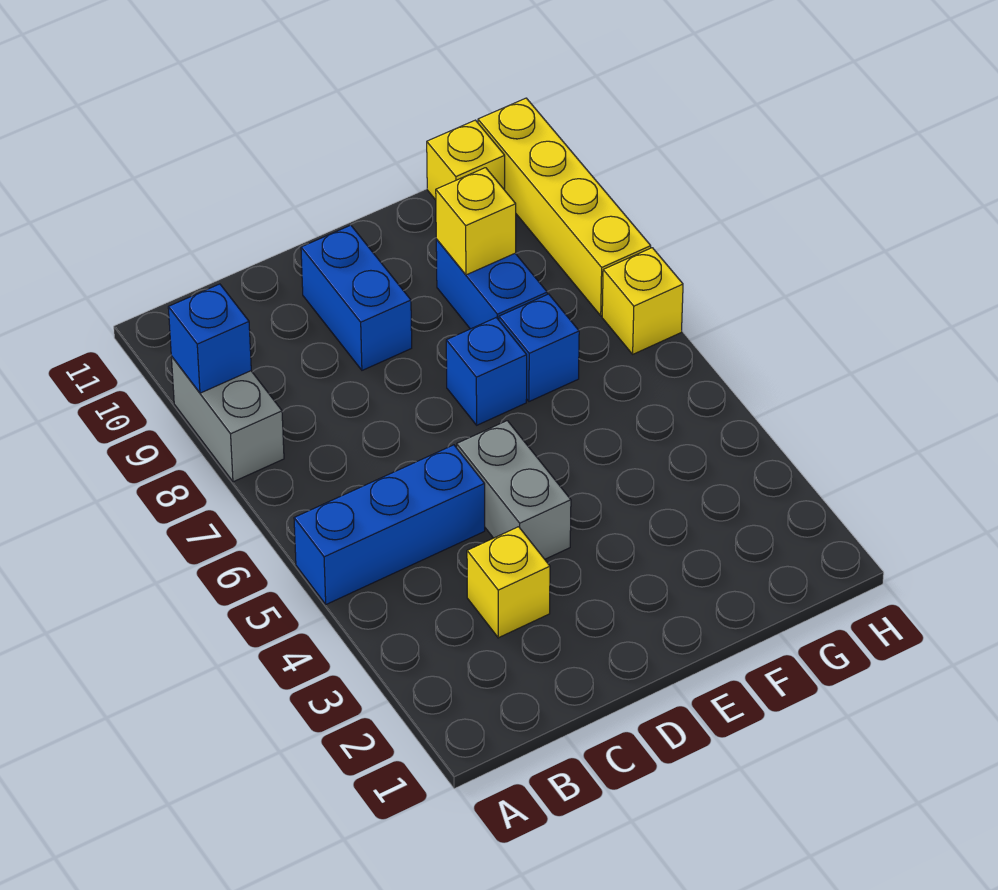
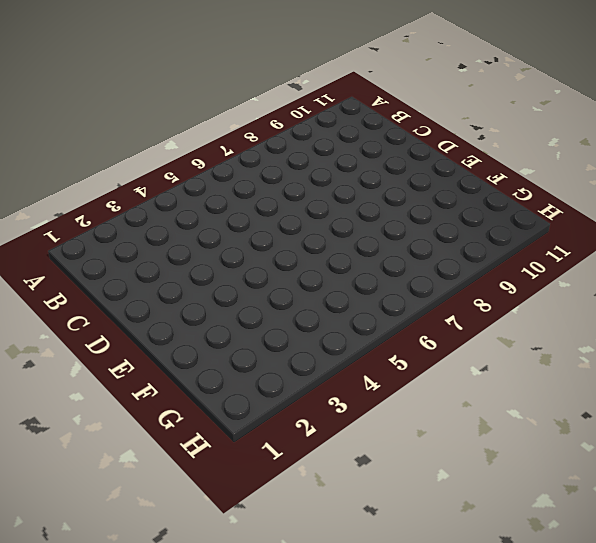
none -> blue brick A5:C5 level 1
none -> grey brick A8:A9 level 1
none -> yellow brick C3 level 1

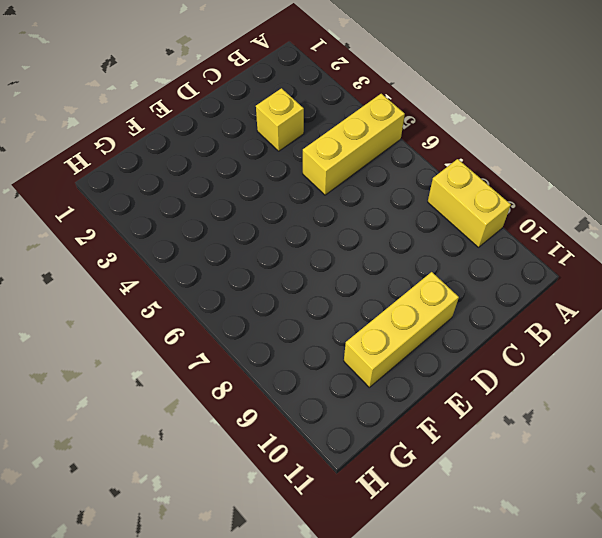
yellow brick A5:C5 level 1 -> blue brick A5:C5 level 1
yellow brick A8:A9 level 1 -> grey brick A8:A9 level 1
yellow brick D10:F10 level 1 -> blue brick D9:D10 level 1
none -> grey brick D4:D5 level 1
none -> blue brick E7 level 1
none -> blue brick F7 level 1

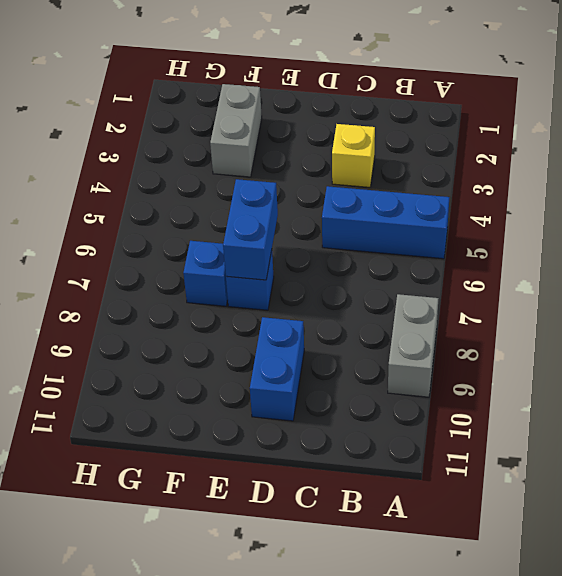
blue brick E6:E7 level 2 -> blue brick F8:F9 level 1
grey brick F2:F3 level 1 -> grey brick D4:D5 level 1
none -> yellow brick G11 level 1
none -> yellow brick H7 level 1
none -> yellow brick H8:H11 level 1

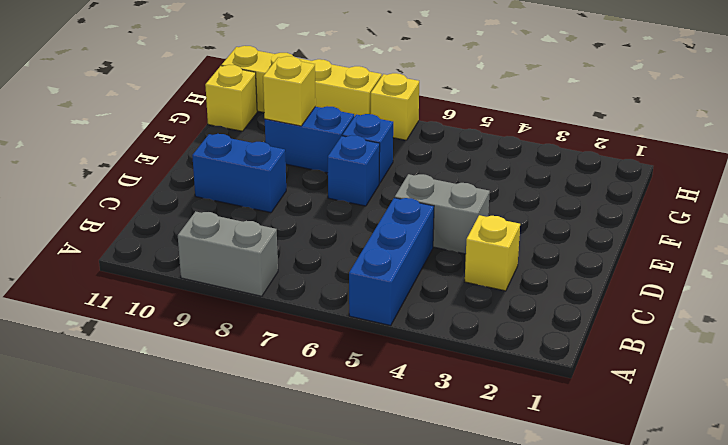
none -> blue brick A9 level 2

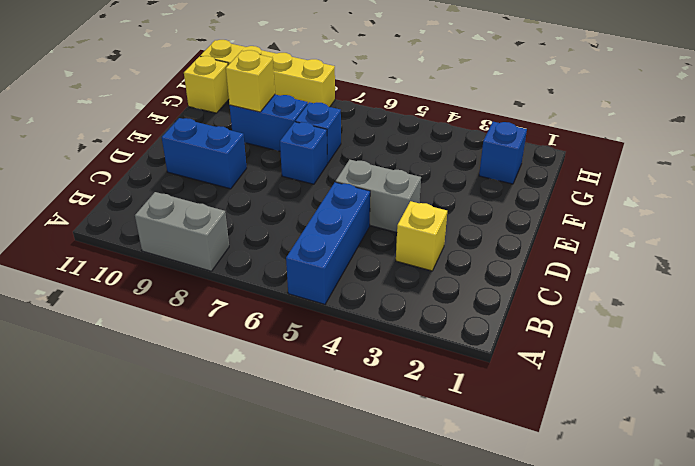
blue brick G2 level 1 -> blue brick A9 level 2
none -> yellow brick H7 level 1

